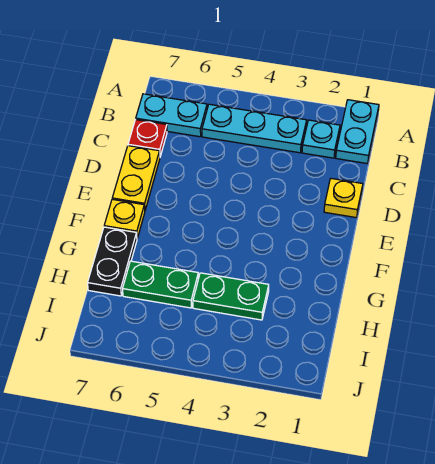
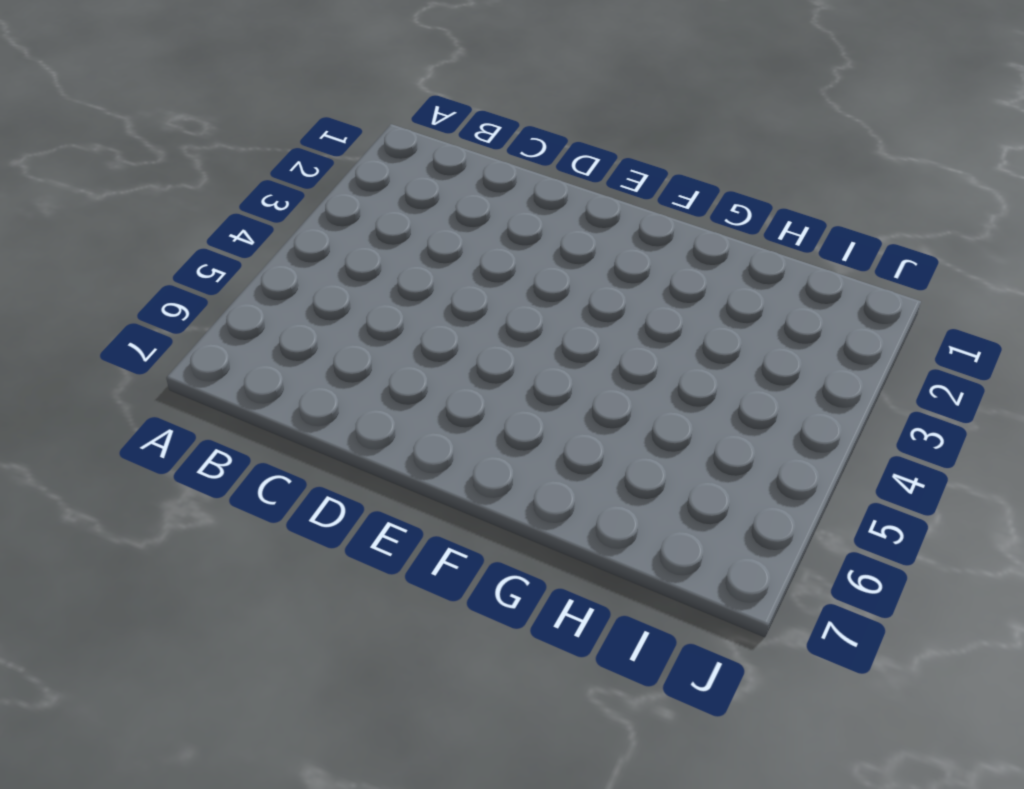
none -> cyan plate A1:B1 level 1
none -> cyan plate B2 level 1

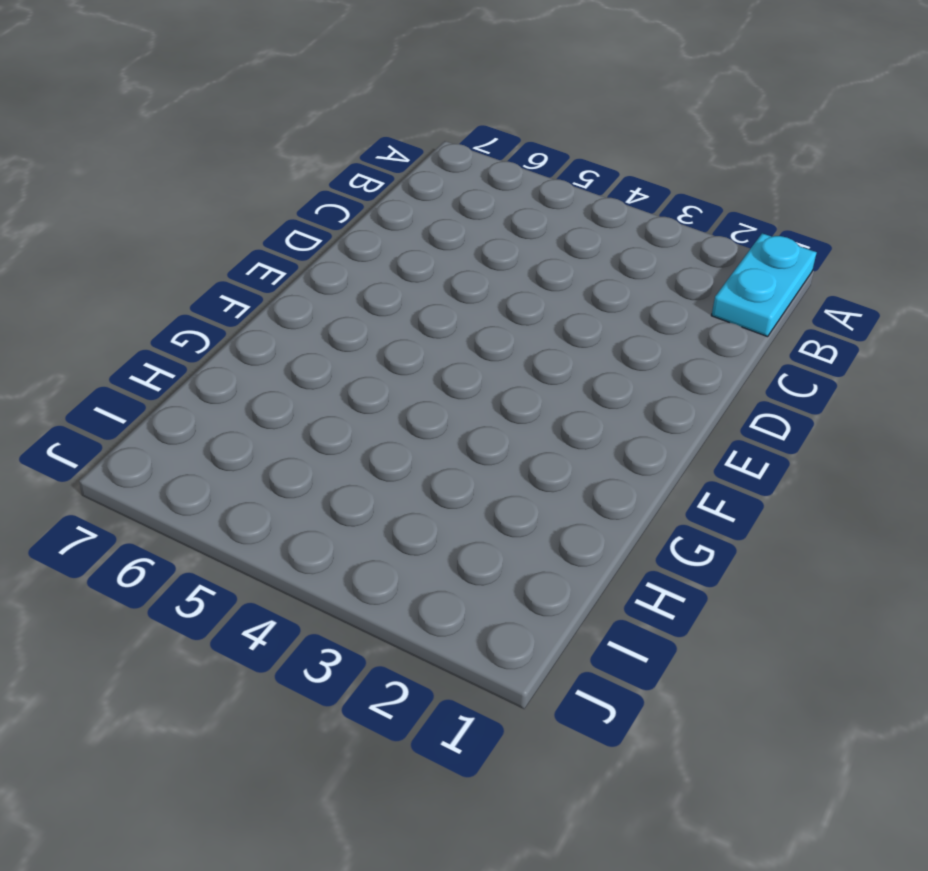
none -> cyan plate B2 level 1
none -> cyan plate B3:B5 level 1

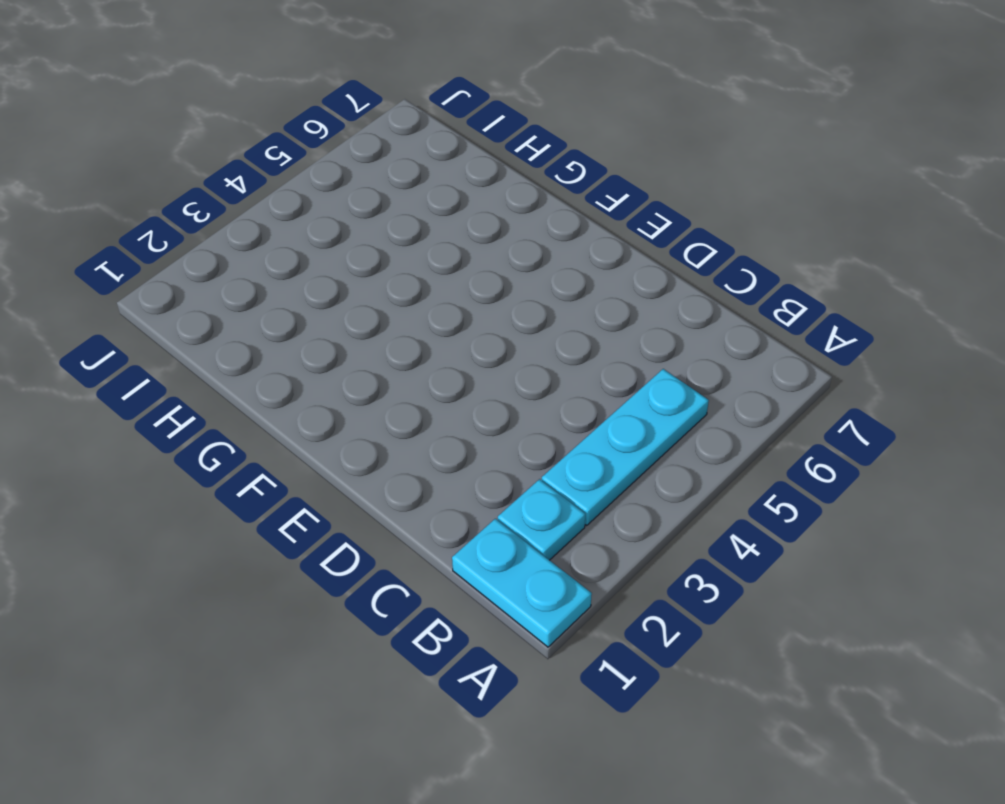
none -> cyan plate B6:B7 level 1
none -> red plate C7 level 1

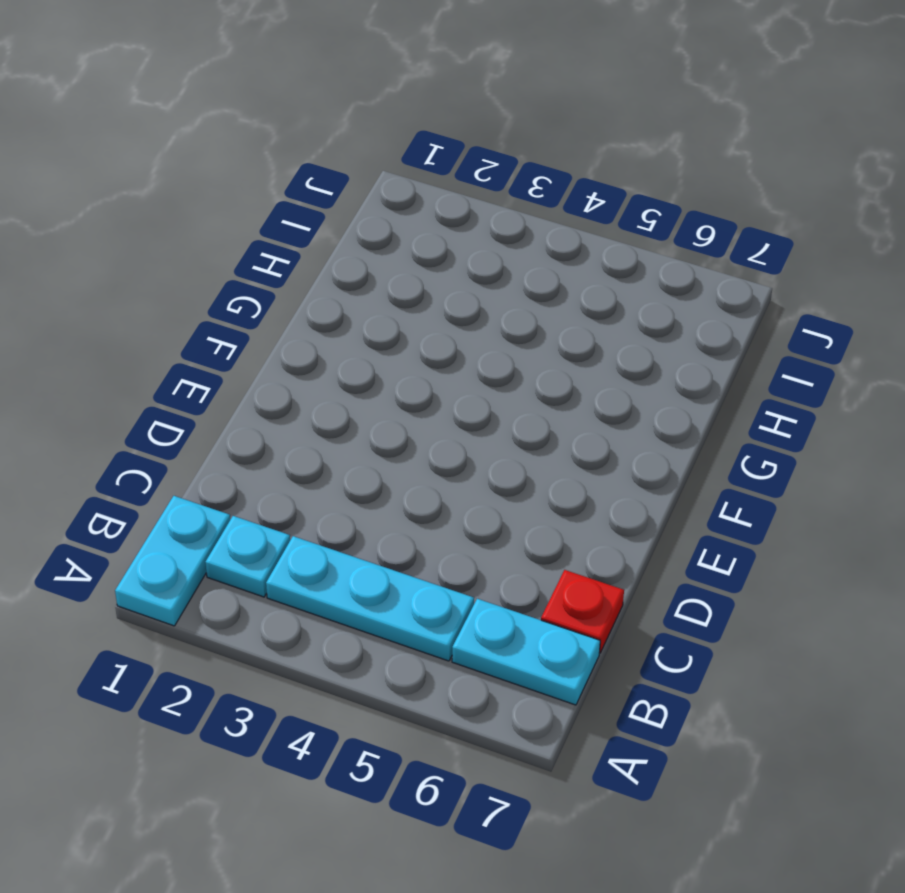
none -> yellow plate D1 level 1
none -> yellow plate D7:E7 level 1

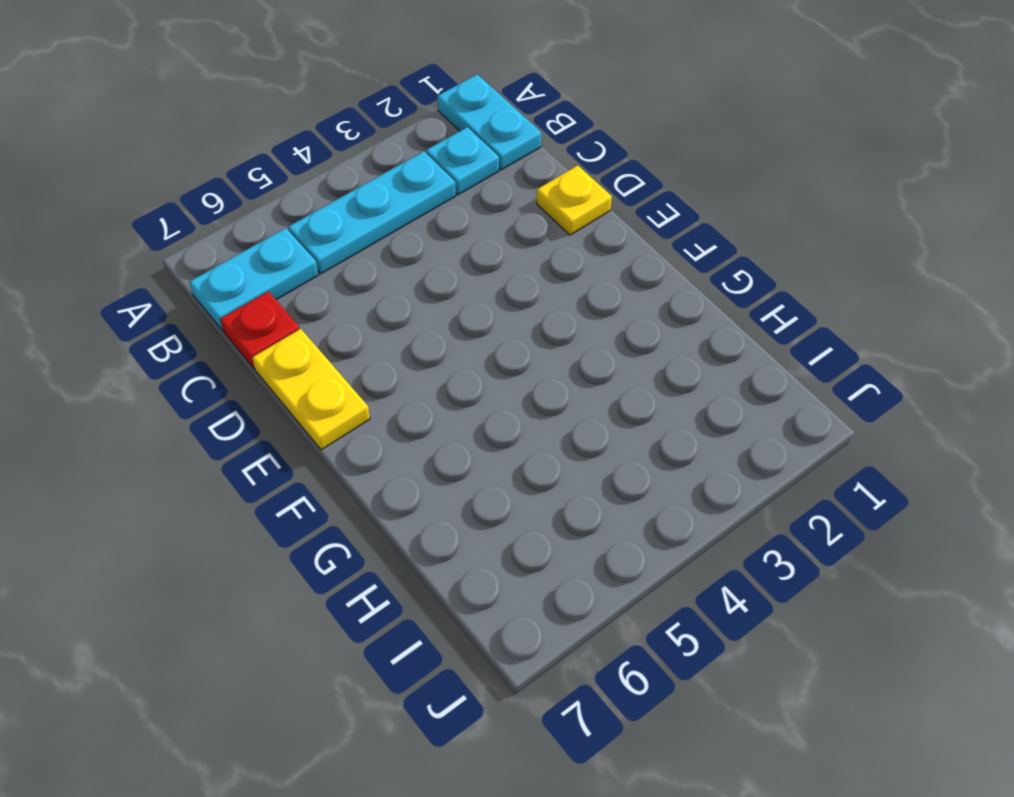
none -> yellow plate F7 level 1
none -> black plate G7:H7 level 1

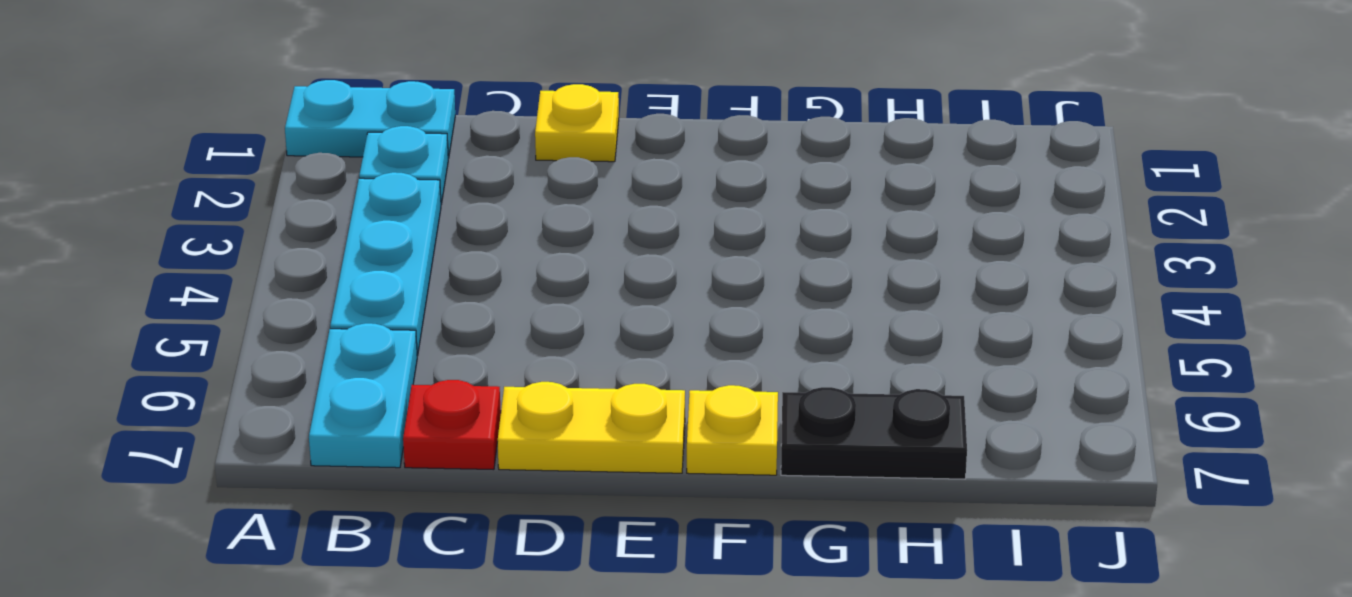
none -> green plate H3:H4 level 1
none -> green plate H5:H6 level 1

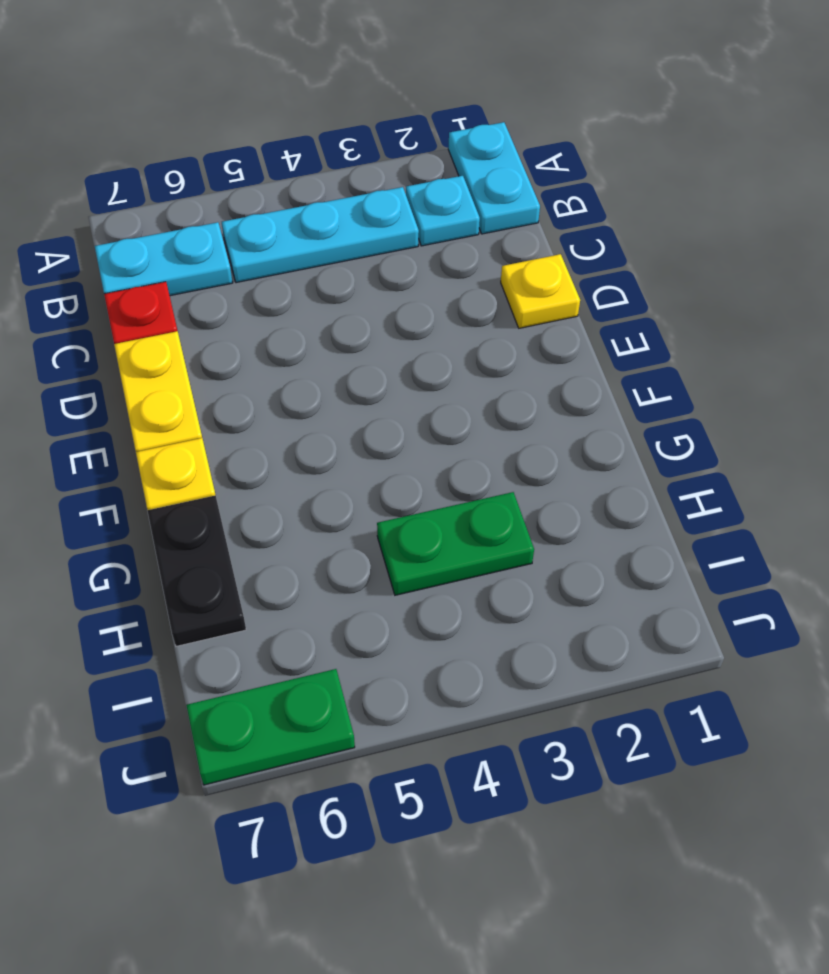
green plate J6:J7 level 1 -> green plate H5:H6 level 1

